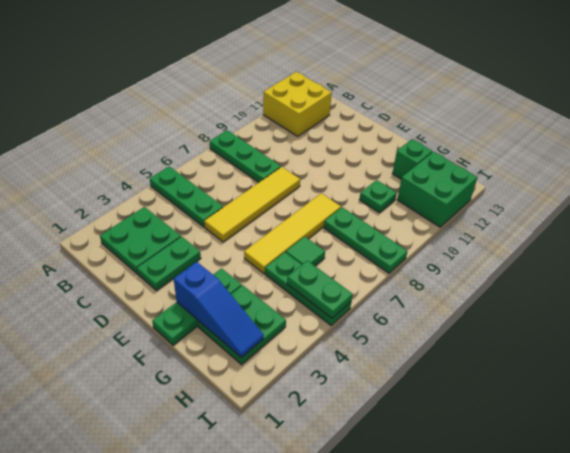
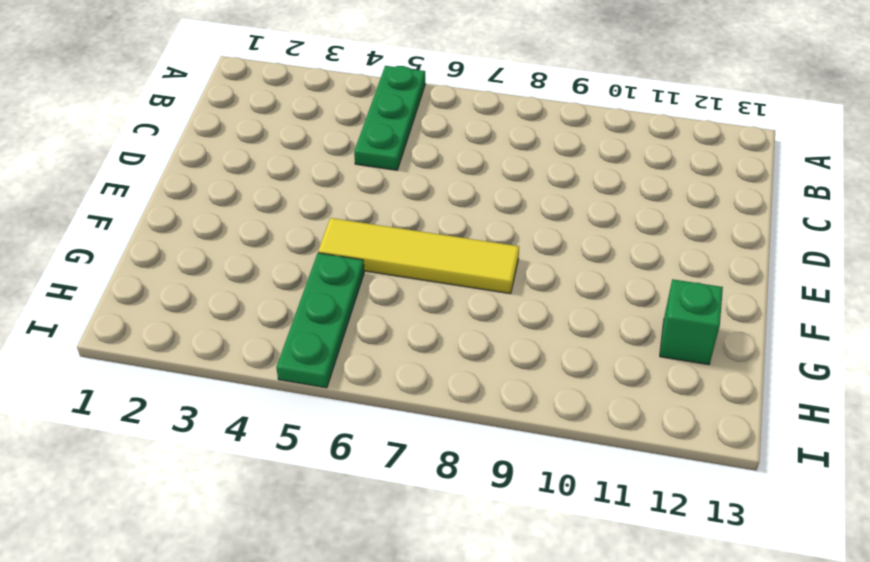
none -> green plate A8:C8 level 1
none -> yellow brick A11:B12 level 1
none -> green plate B2:C3 level 1

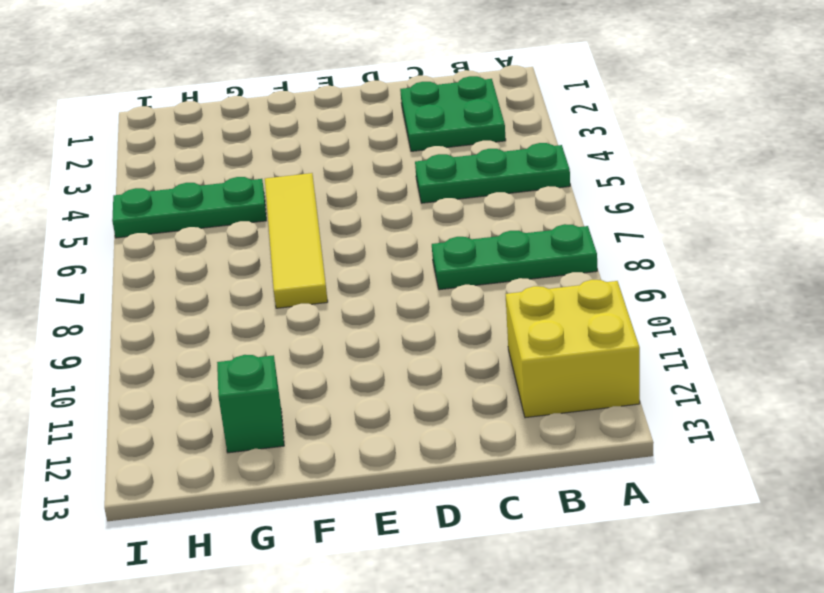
none -> green plate D2:D3 level 1
none -> yellow tile D5:D8 level 1
none -> green plate F1:F3 level 1

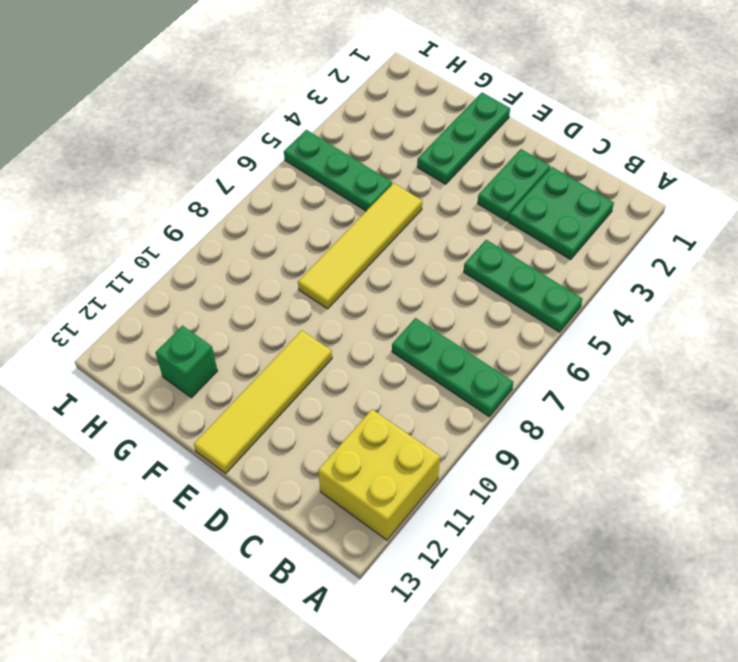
yellow tile E10:E13 level 1 -> yellow tile D5:D8 level 1
none -> green plate G2:H3 level 1
none -> green tile G6 level 1
none -> green plate G8:I8 level 1

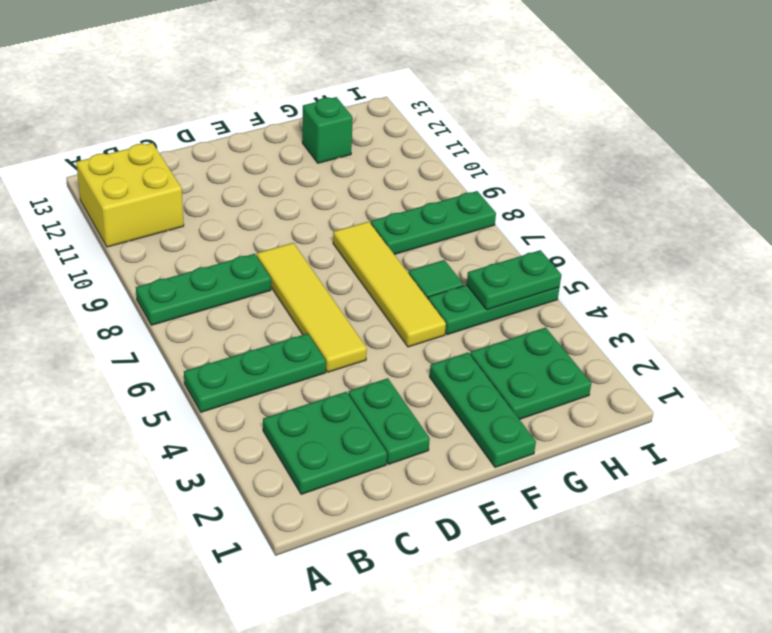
none -> green plate G10 level 1
none -> green brick H11:I12 level 1
none -> blue slope F2:H2 level 2 top F

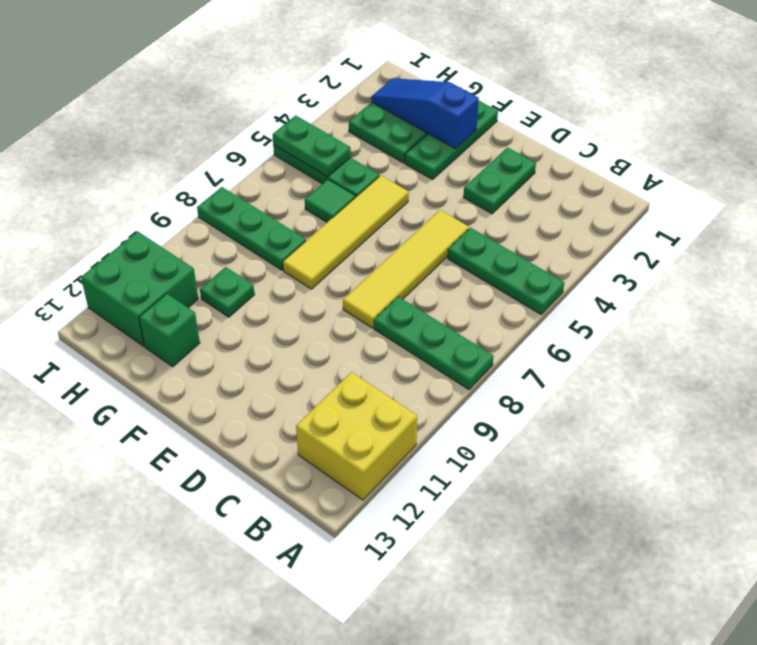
none -> green plate B2:C3 level 1

